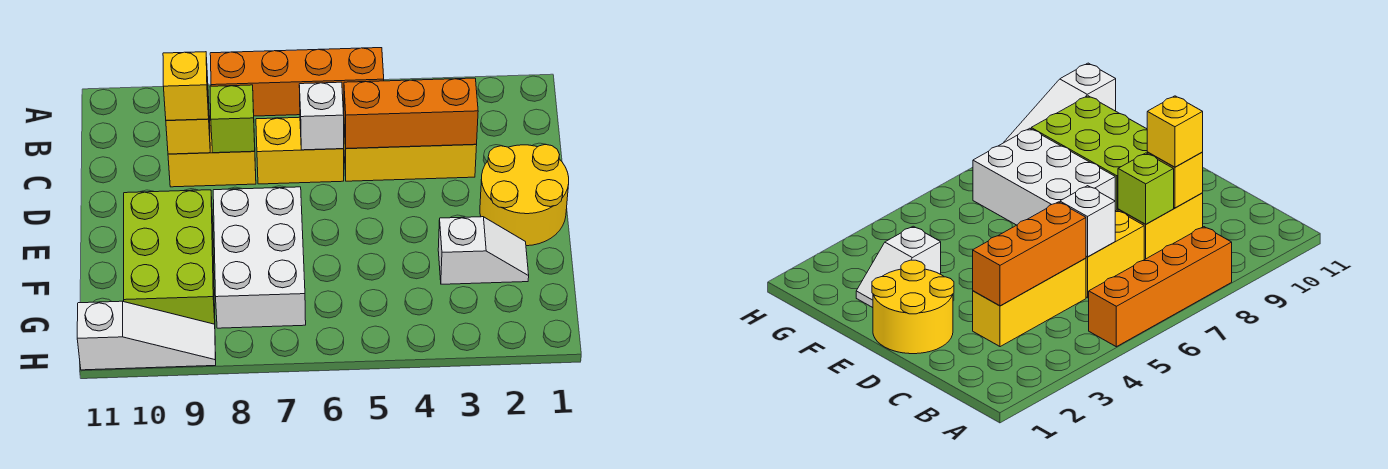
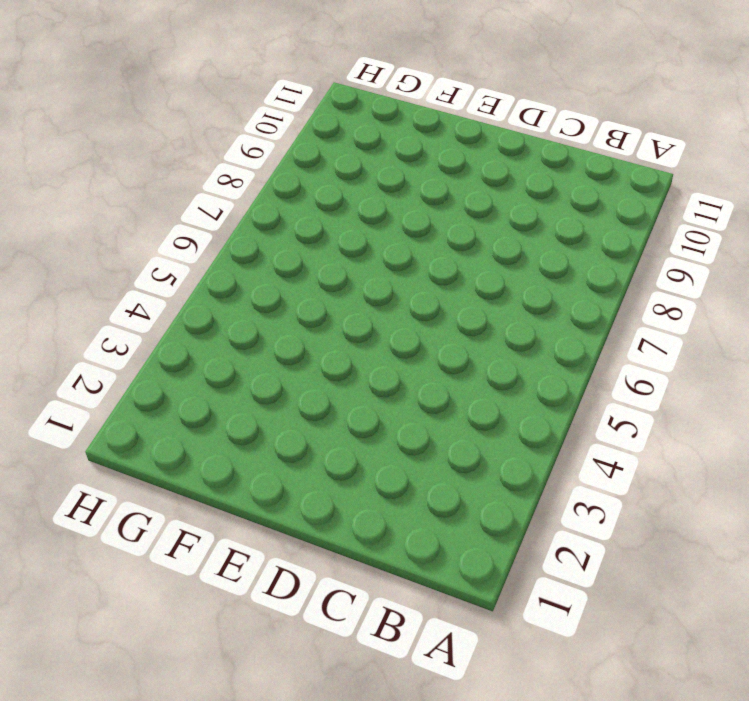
none -> orange brick A5:A8 level 1
none -> yellow brick C3:C5 level 1
none -> yellow brick C6:C7 level 1

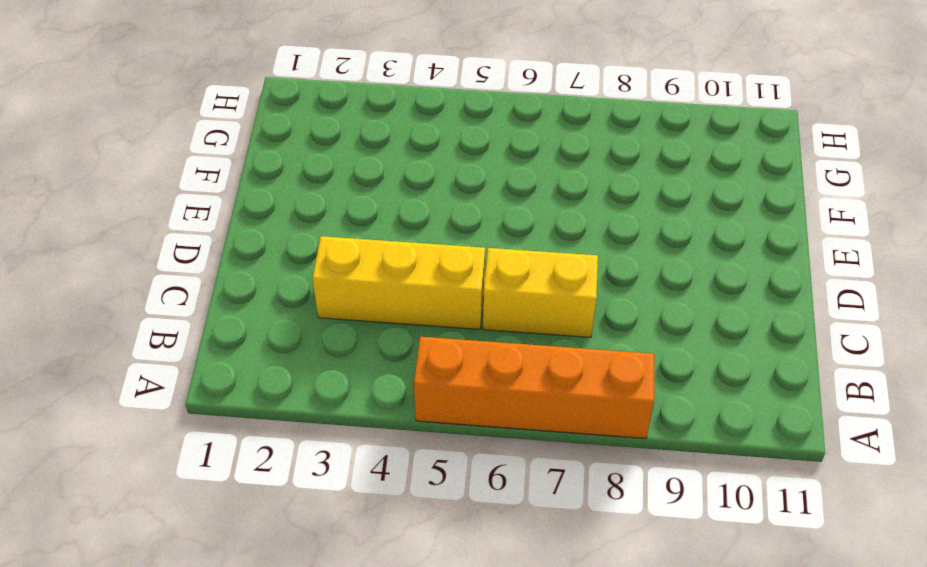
none -> yellow brick C8:C9 level 1
none -> yellow round brick D1:E2 level 1
none -> white brick E7:G8 level 1

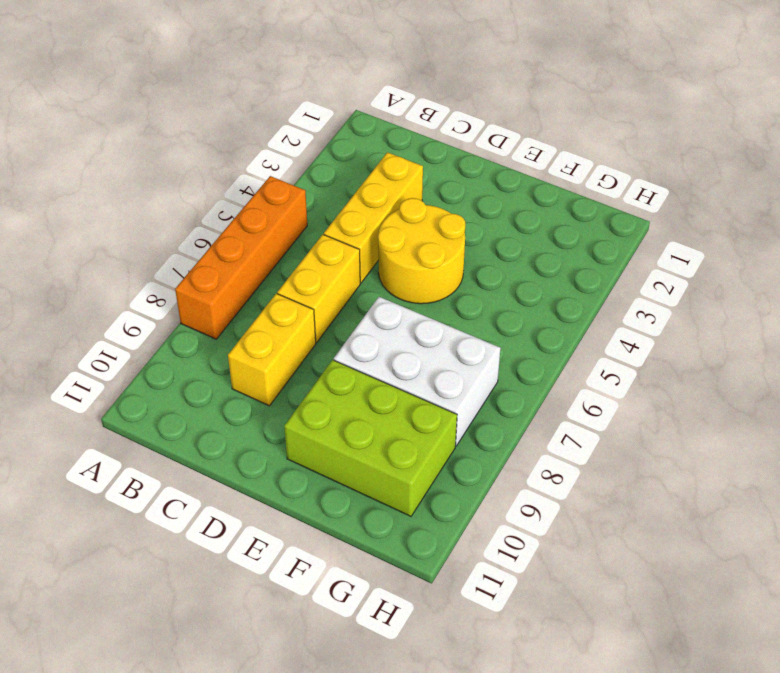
yellow round brick D4:E5 level 1 -> yellow round brick D1:E2 level 1
none -> white slope F2:F3 level 1 top 3
none -> white slope H9:H11 level 1 top 11
none -> orange brick C3:C5 level 2

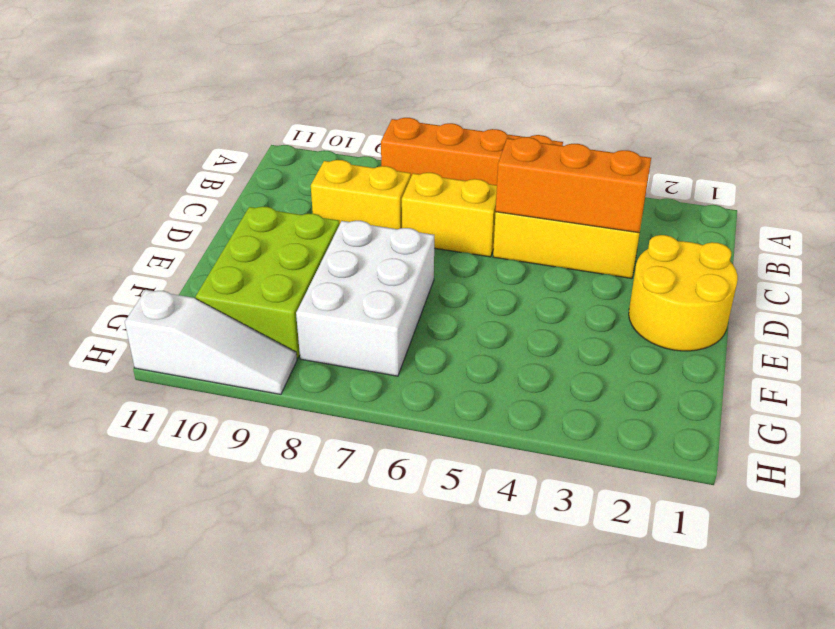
none -> white slope F2:F3 level 1 top 3
none -> white brick C6 level 2
none -> lime brick C8 level 2

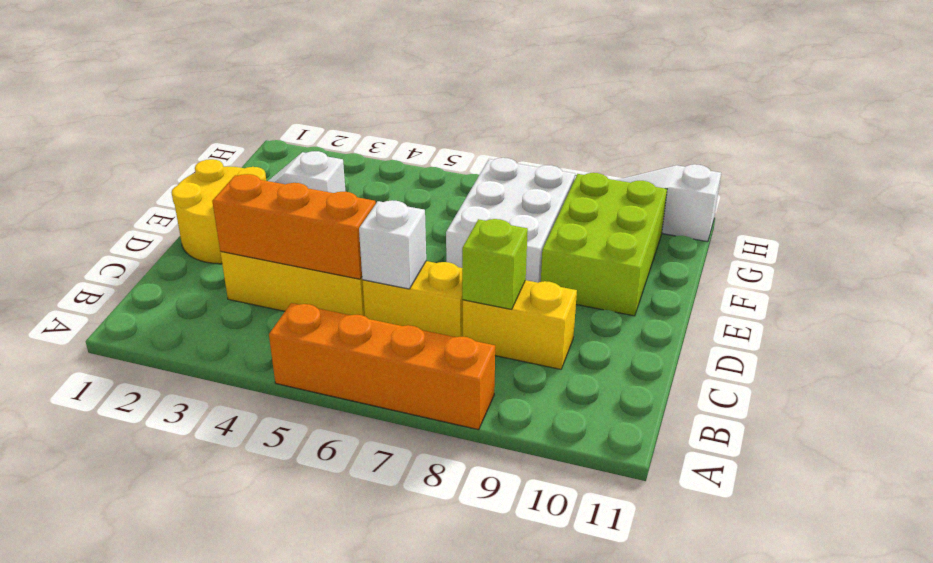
none -> yellow brick C9 level 2
none -> yellow brick C9 level 3

